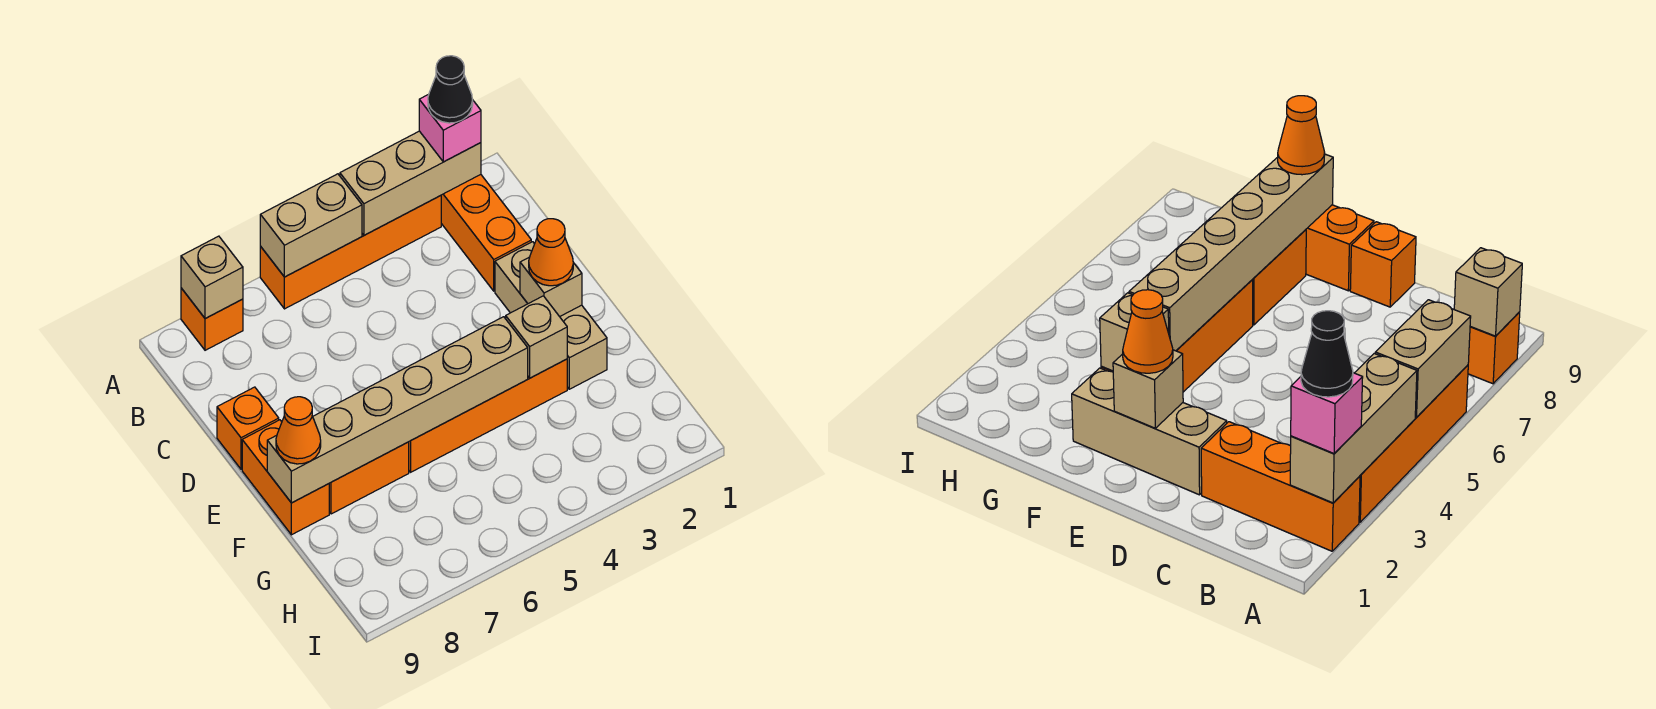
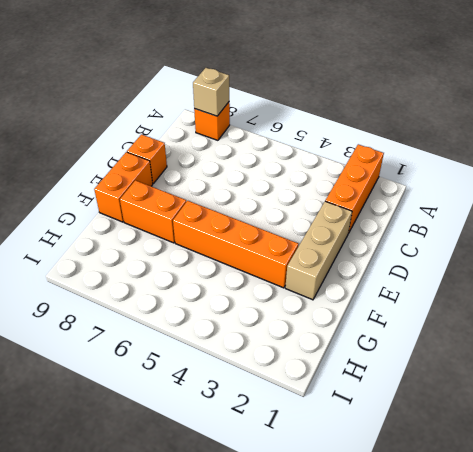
none -> orange brick A3:A6 level 1
none -> tan brick A2:A4 level 2
none -> tan brick A5:A6 level 2

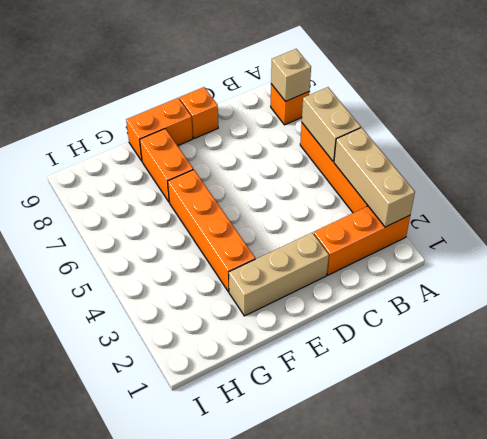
none -> tan brick E2 level 2
none -> tan brick F3 level 2
none -> tan brick F4:F9 level 2

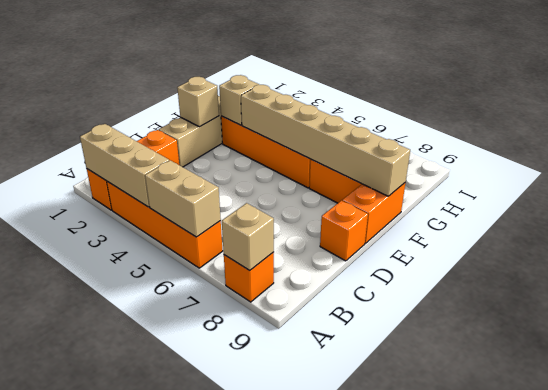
none -> pink brick A2 level 3
none -> orange cone E2 level 3
none -> orange cone F9 level 3

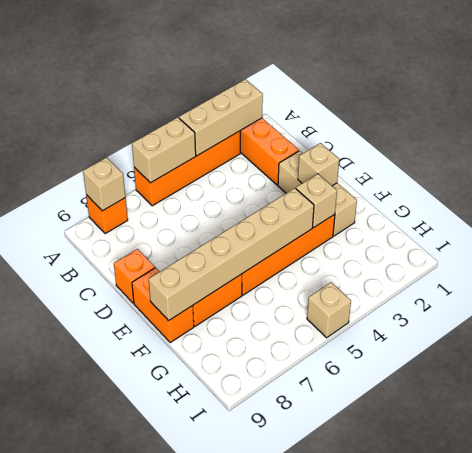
tan brick I5 level 1 -> none
none -> pink brick A2 level 3
none -> orange cone E2 level 3
none -> orange cone F9 level 3

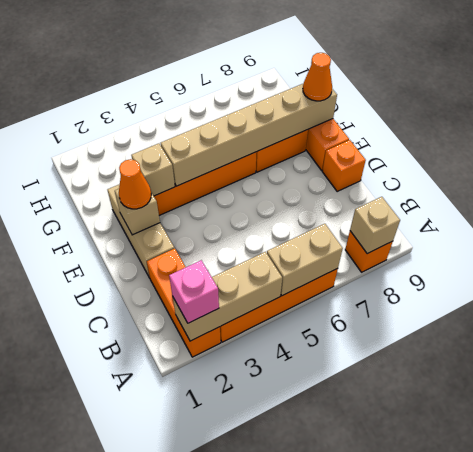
none -> black cone A2 level 4

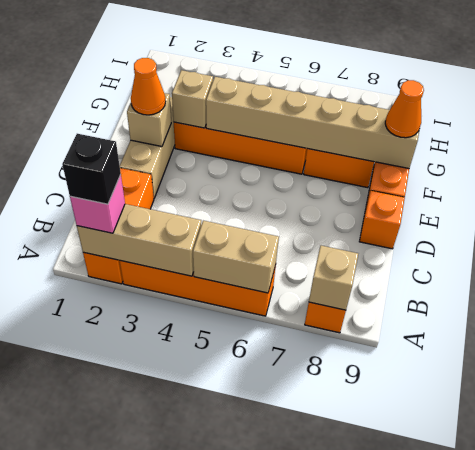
black brick A2 level 4 -> black cone A2 level 4

